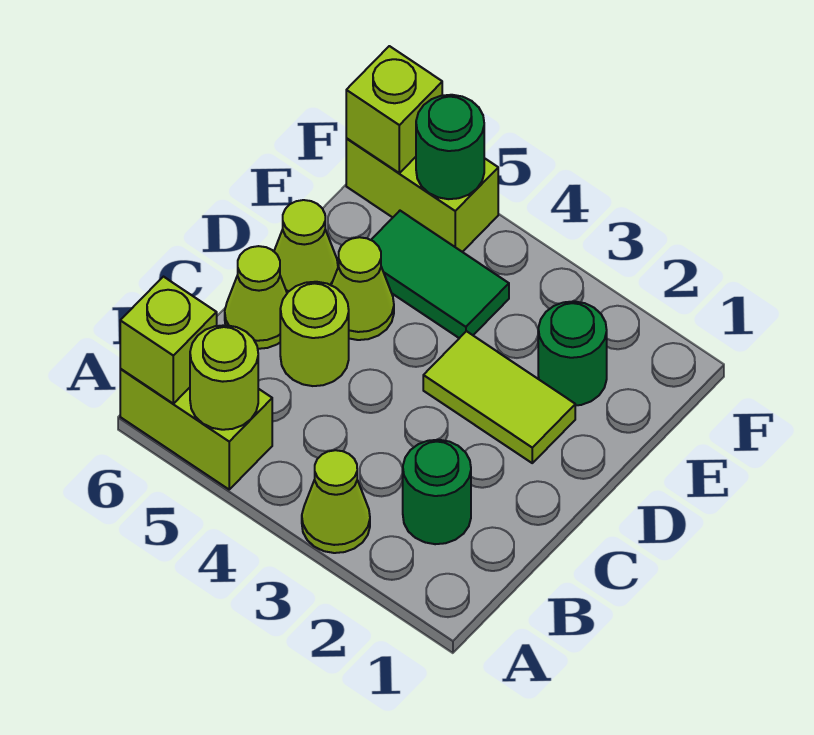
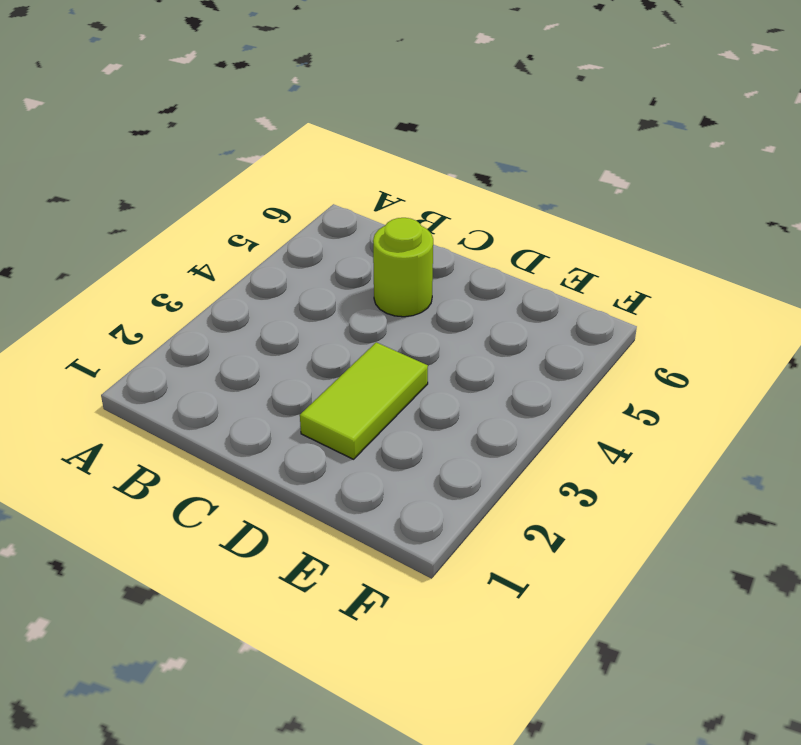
none -> lime cone A3 level 1
none -> lime brick A5:A6 level 1
none -> green round brick B2 level 1

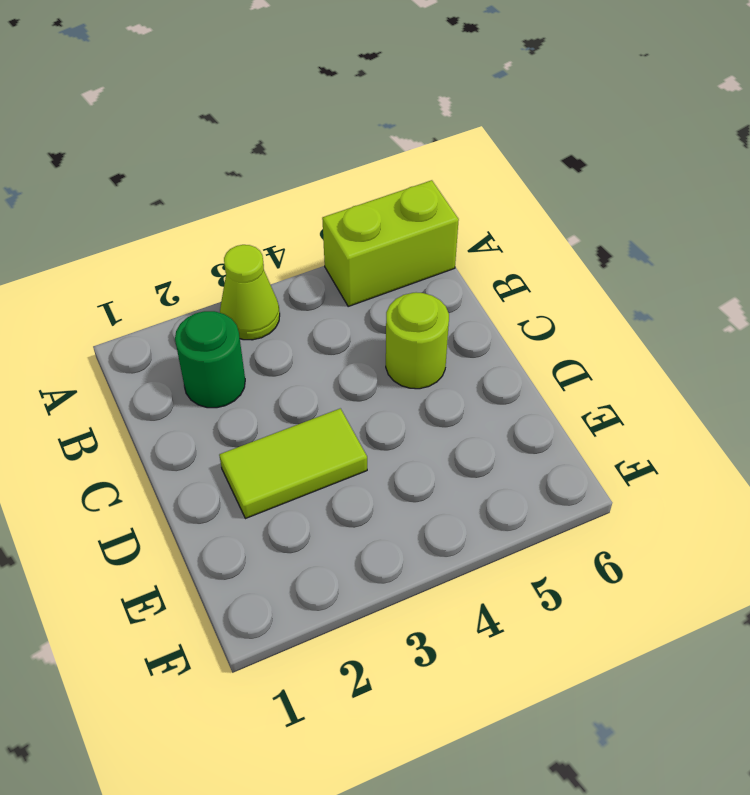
none -> lime cone C6 level 1
none -> lime cone D5 level 1
none -> lime cone D6 level 1

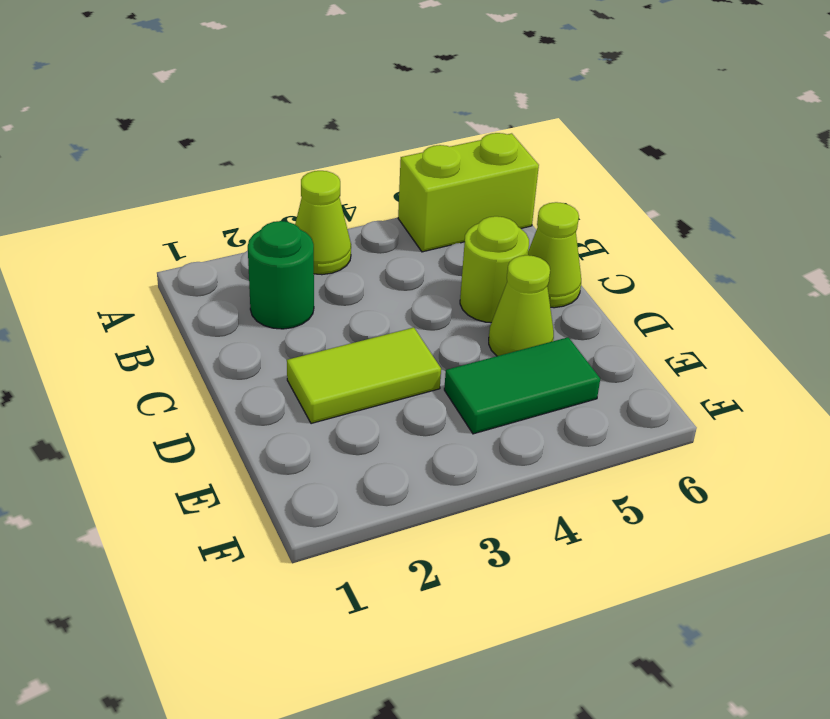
none -> lime cone D6 level 1
none -> green round brick E2 level 1
none -> lime brick F5:F6 level 1

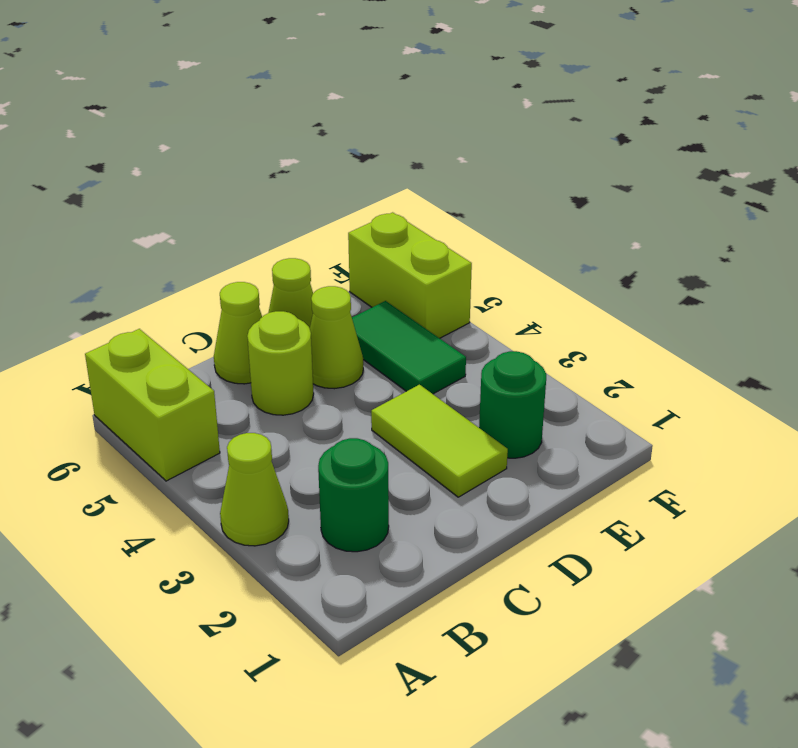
none -> lime round brick A5 level 2
none -> lime brick A6 level 2
none -> green round brick F5 level 2

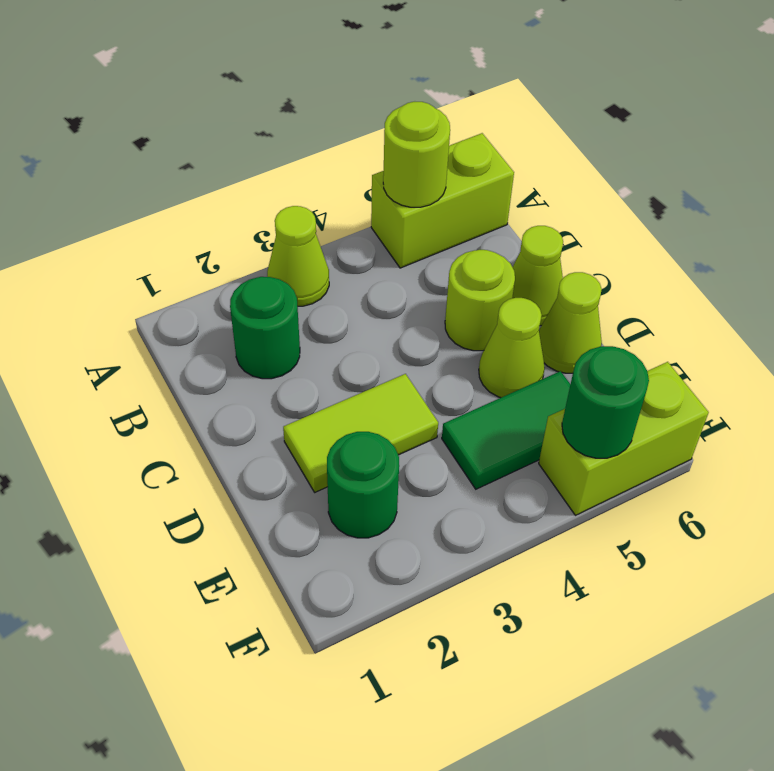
none -> lime brick A6 level 2
none -> lime brick F6 level 2

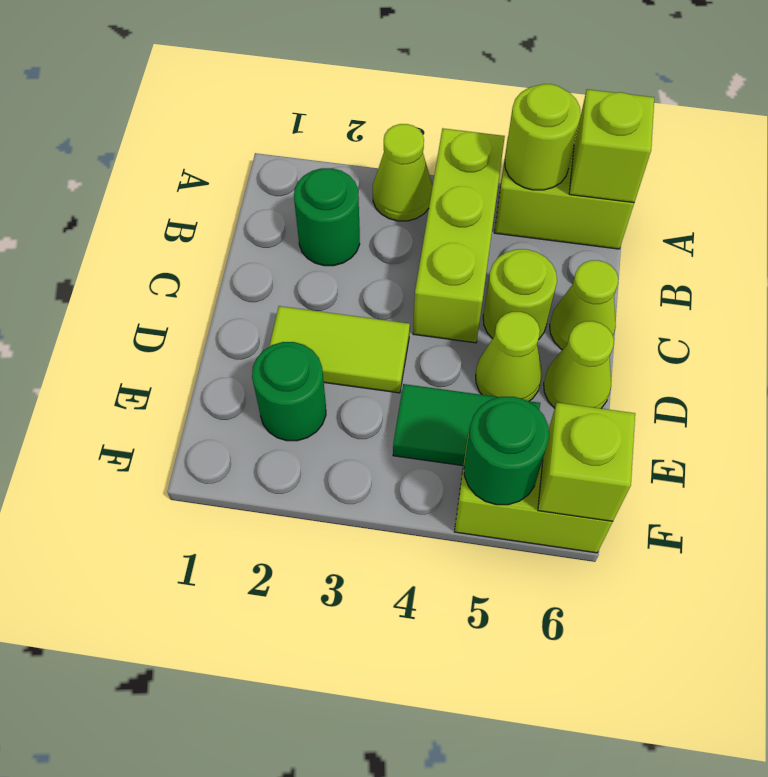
lime brick A4:C4 level 1 -> none

